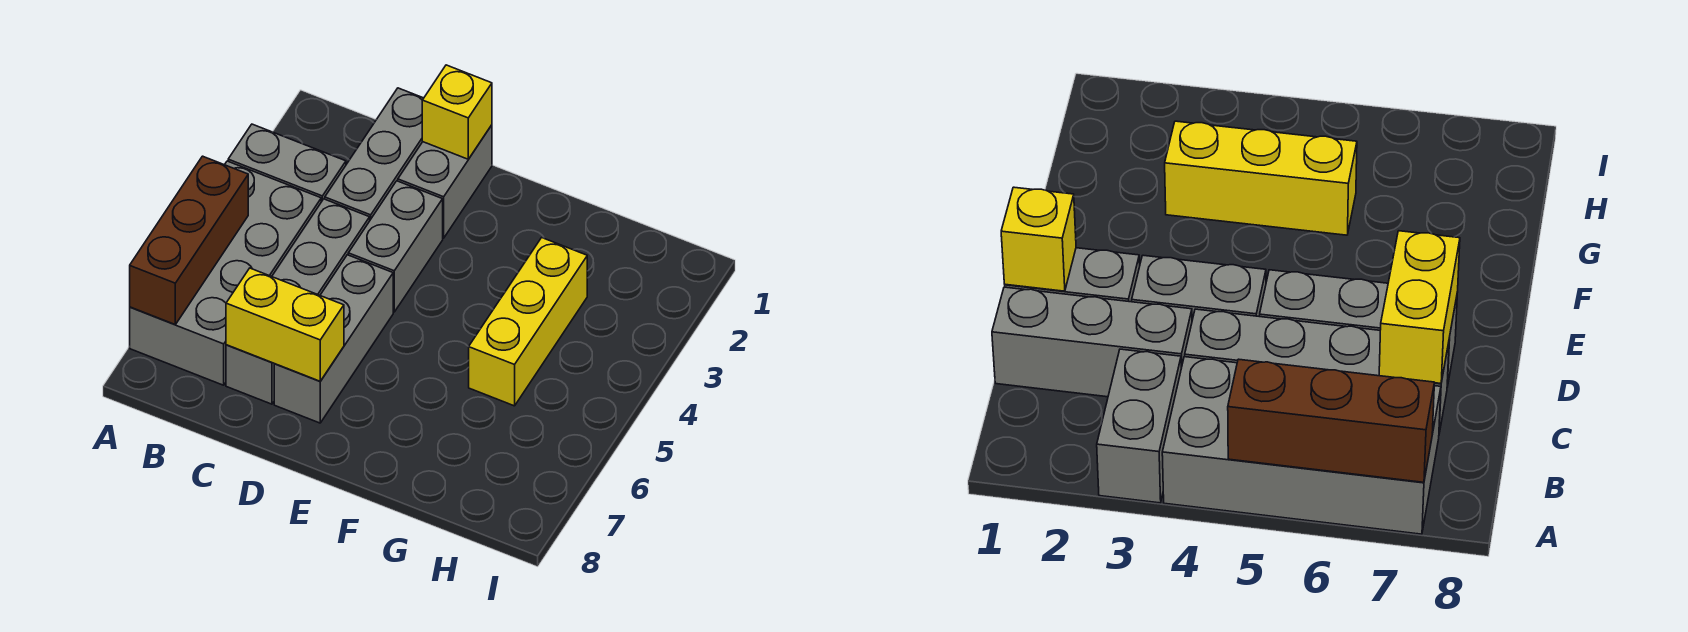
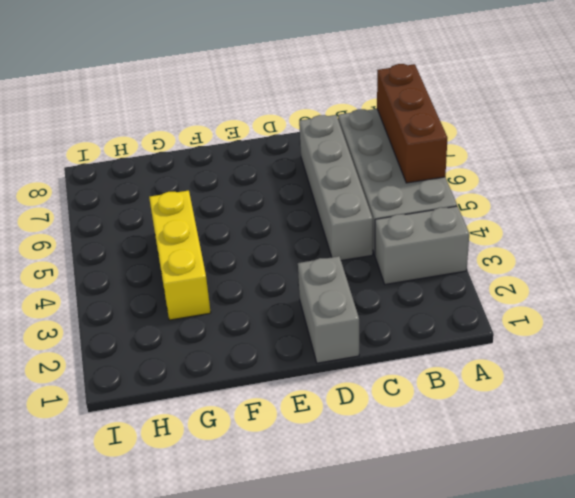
none -> grey brick C1:C3 level 1
none -> grey brick D3:D4 level 1

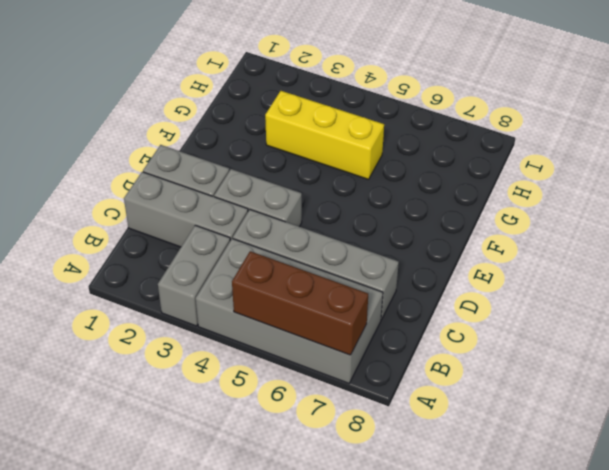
none -> grey brick D5:D7 level 1
none -> yellow brick C7:D7 level 2

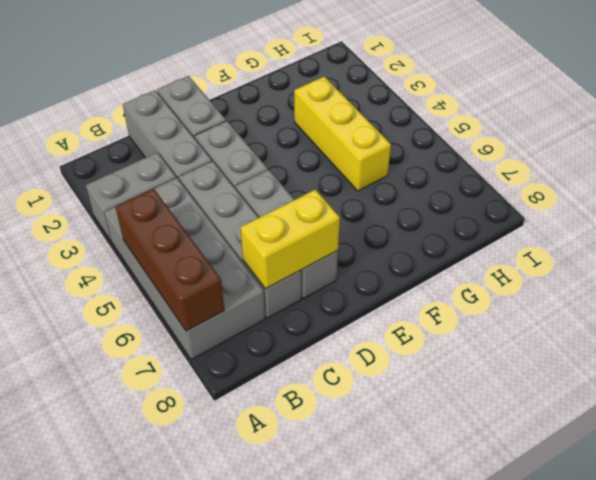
none -> yellow brick D1 level 2

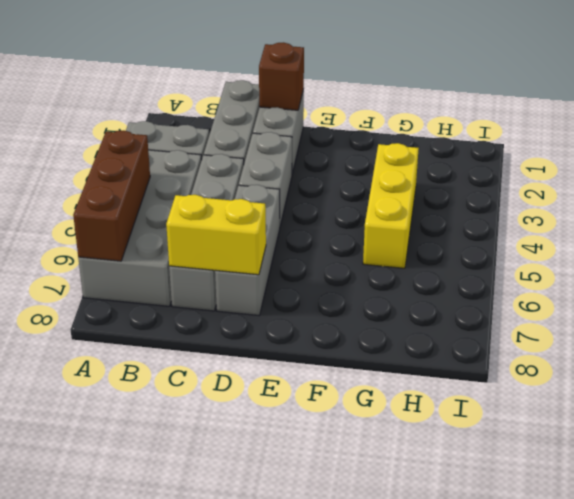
brown brick D1 level 2 -> yellow brick D1 level 2

